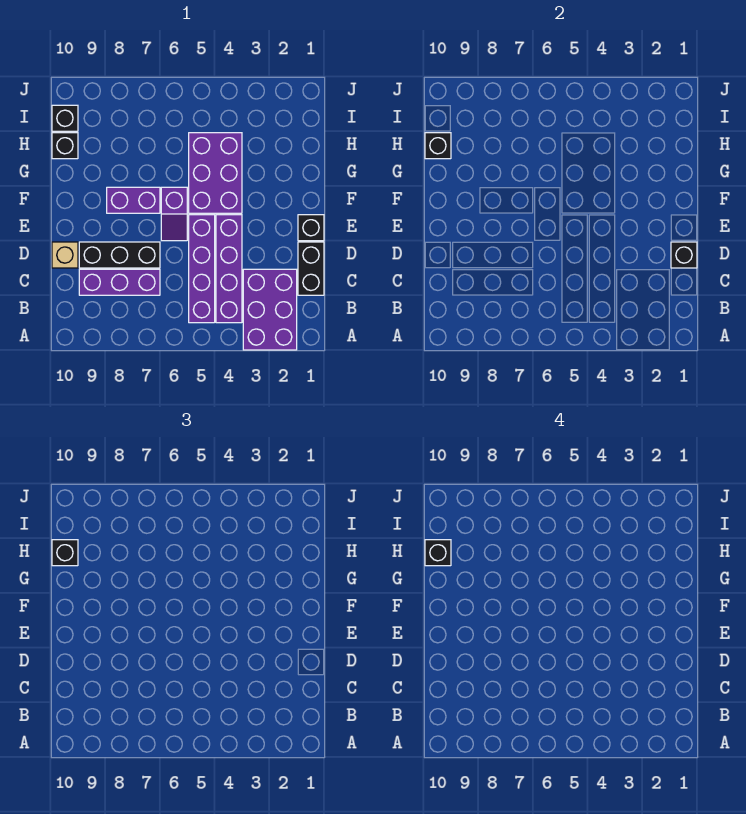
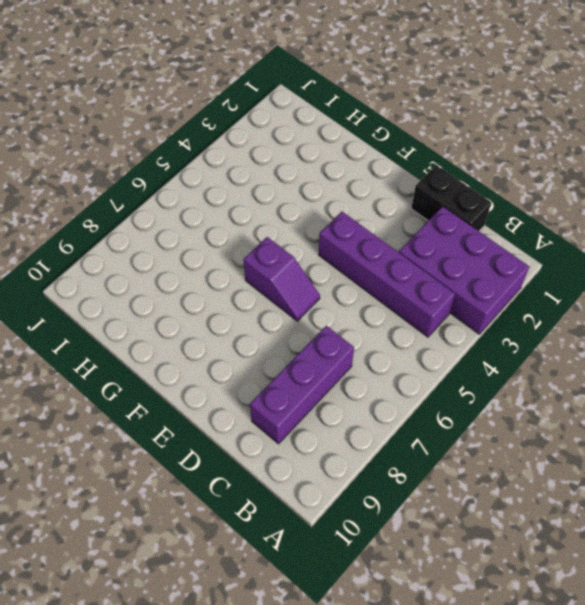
none -> purple brick B5:E5 level 1
none -> black brick D7:D9 level 1
none -> tan brick D10 level 1

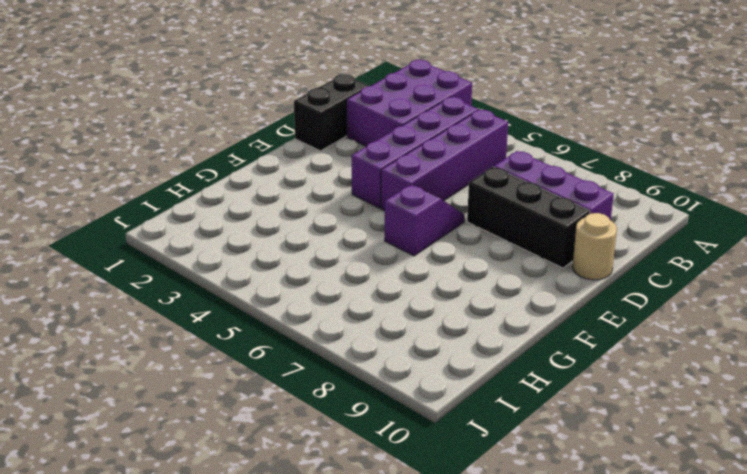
tan round brick D10 level 1 -> tan brick D10 level 1
none -> black brick E1 level 1
none -> purple brick F4:H5 level 1
none -> purple brick F7:F8 level 1

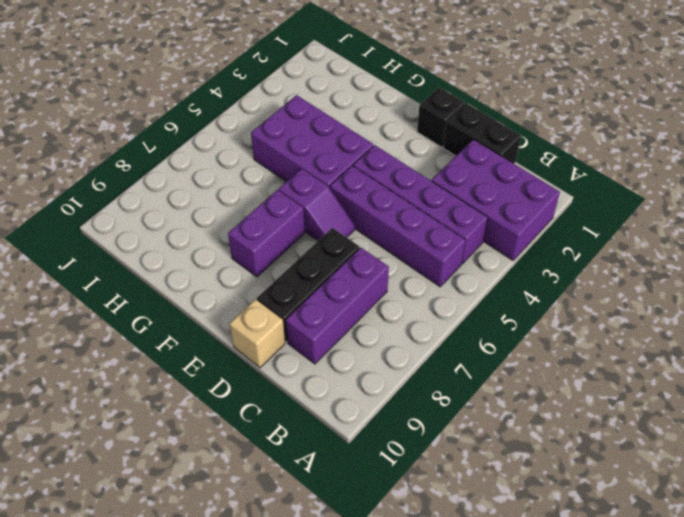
none -> black brick H10 level 1
none -> black brick I10 level 1
none -> black brick D1 level 2

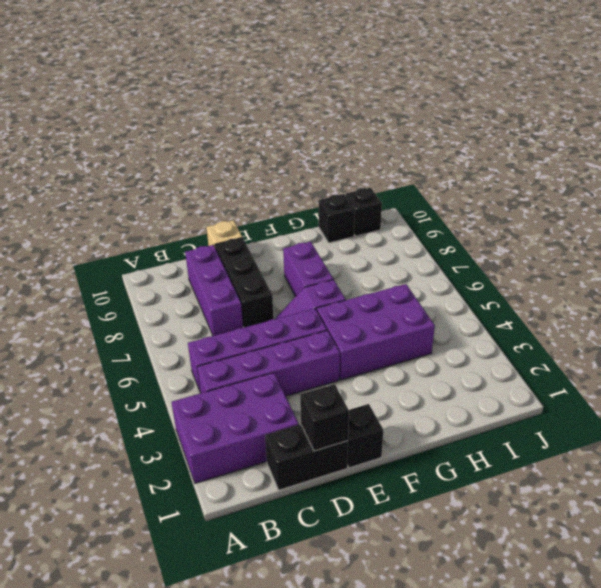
none -> black brick H10 level 2
none -> black brick H10 level 3
none -> black brick H10 level 4

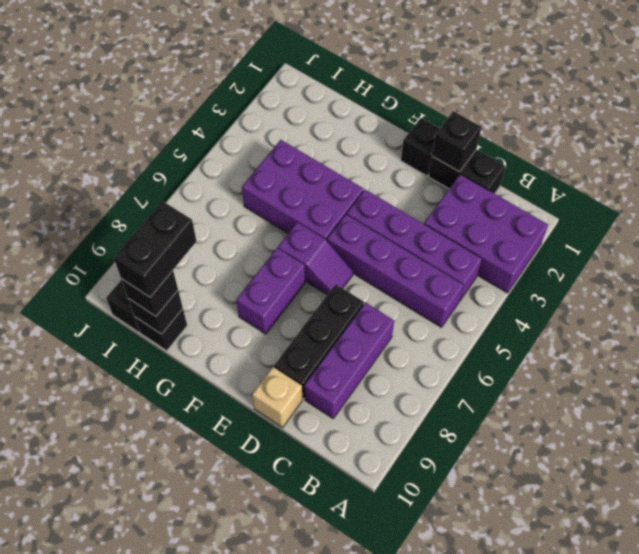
black brick H9:H10 level 4 -> black brick H10 level 4

